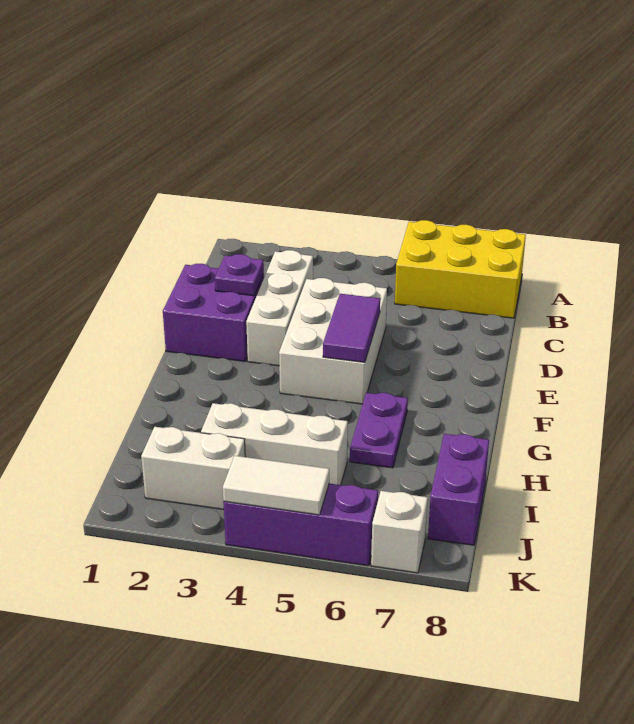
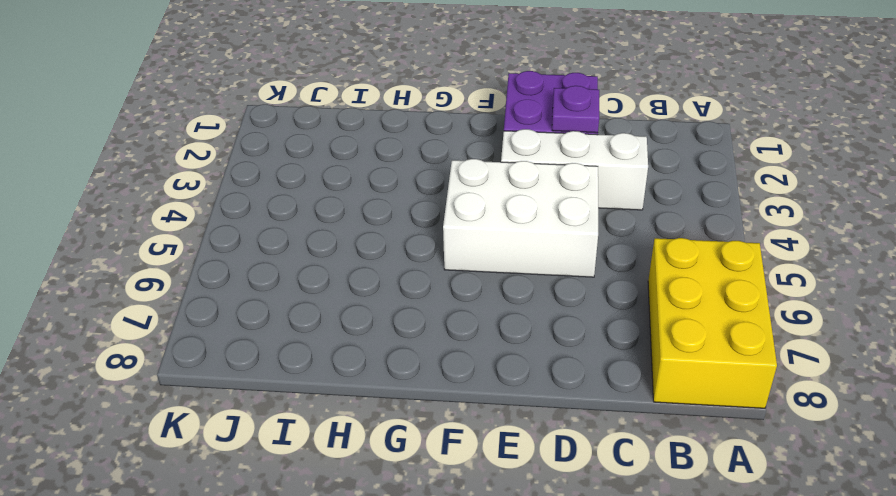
none -> purple plate G6:H6 level 1
none -> white brick I3:I5 level 1
none -> purple brick I8:J8 level 1

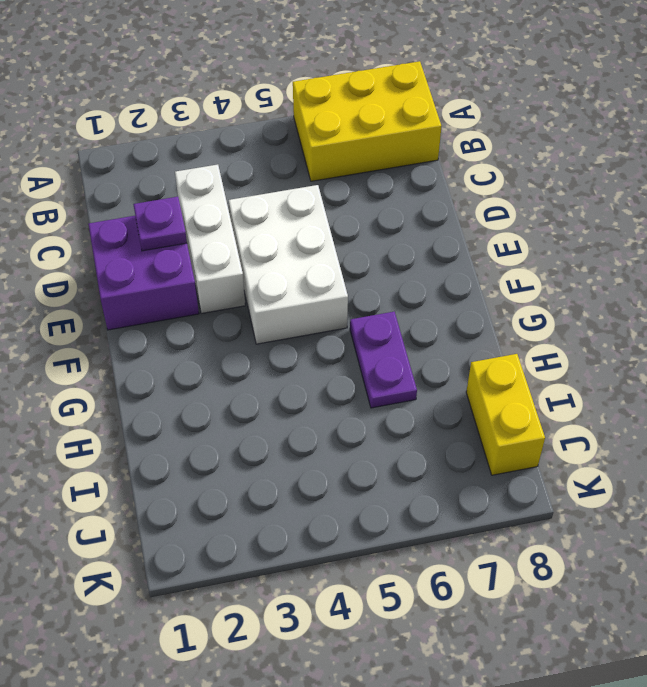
yellow brick I8:J8 level 1 -> purple brick I8:J8 level 1
none -> white brick I3:I5 level 1
none -> white brick J2:J3 level 1
none -> purple brick K4:K6 level 1

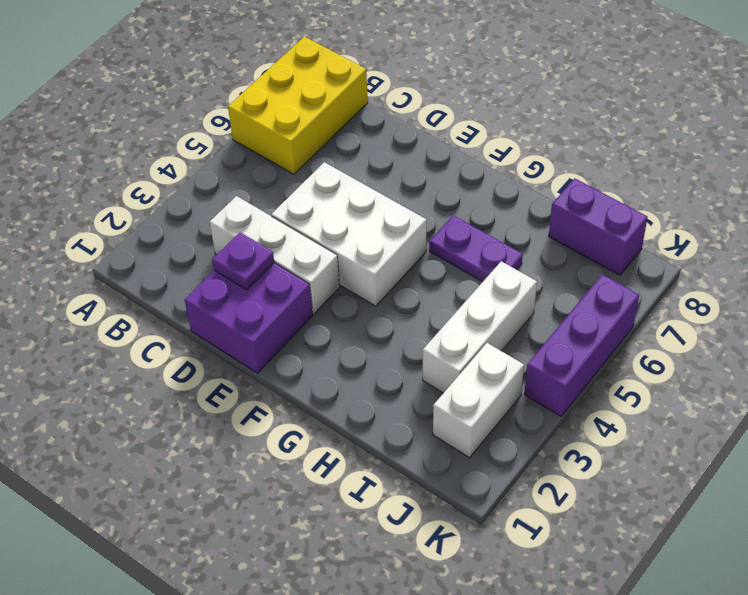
none -> white brick K7 level 1
none -> purple tile E5:F5 level 2
none -> white tile K4:K5 level 2

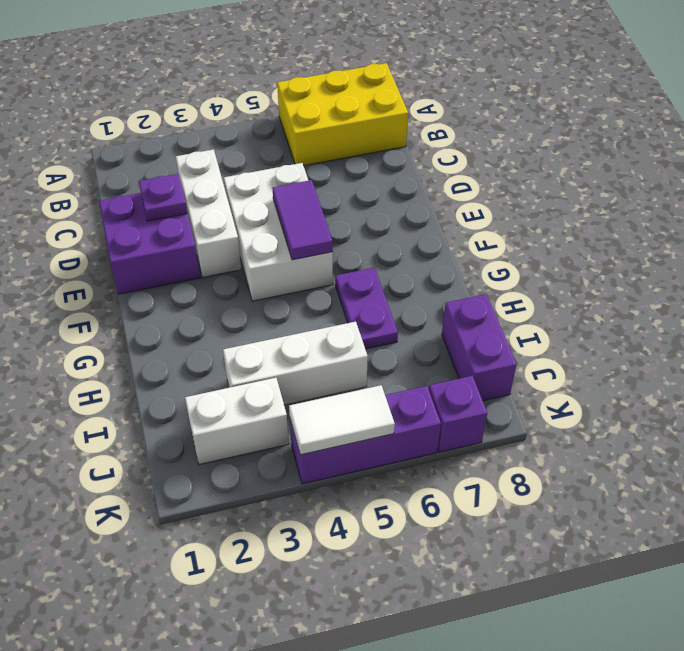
purple brick K7 level 1 -> white brick K7 level 1

